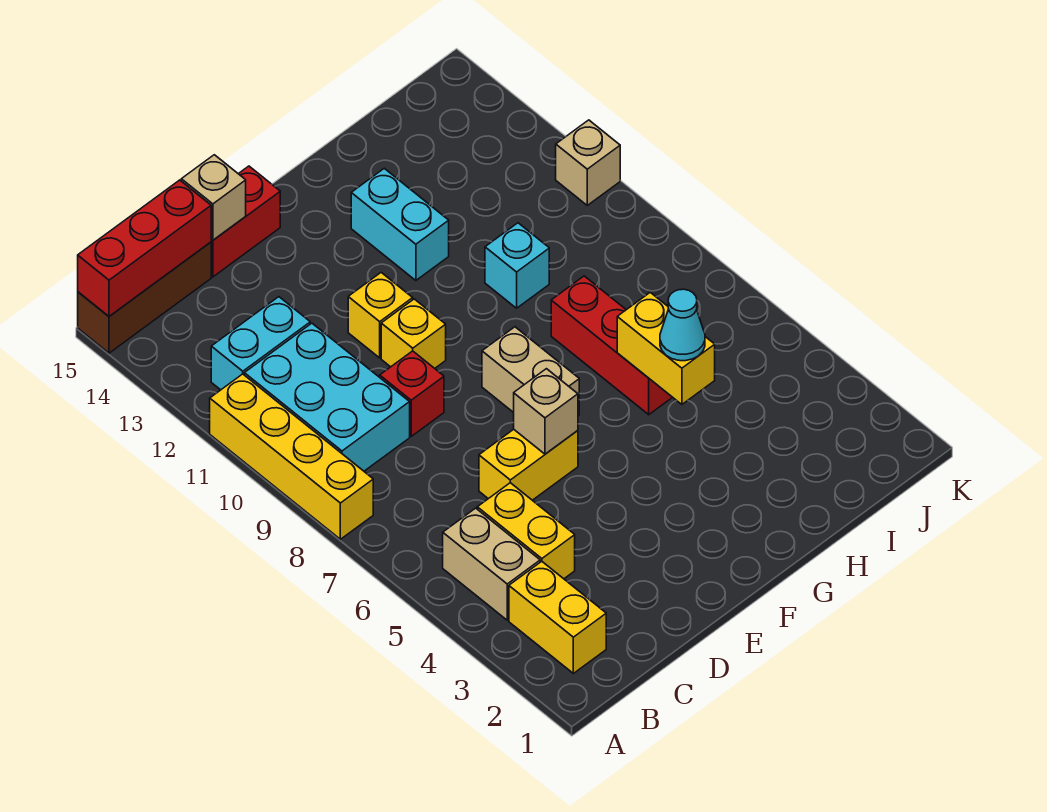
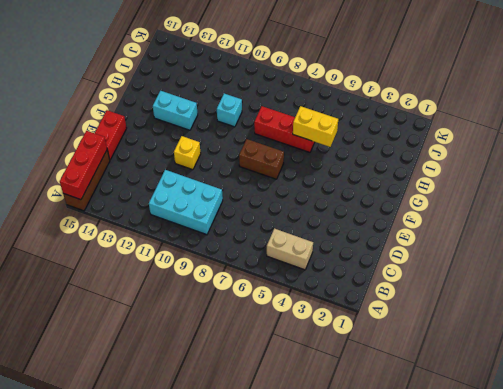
brown brick F7:F8 level 1 -> tan brick F7:F8 level 1
none -> yellow brick A8:A11 level 1
none -> yellow brick B2:B3 level 1
none -> cyan brick B12:C12 level 1

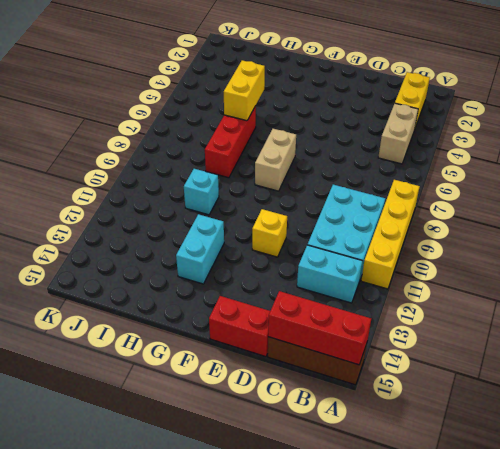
none -> yellow brick C4:C5 level 1
none -> yellow brick D6:E6 level 1
none -> red brick D9 level 1

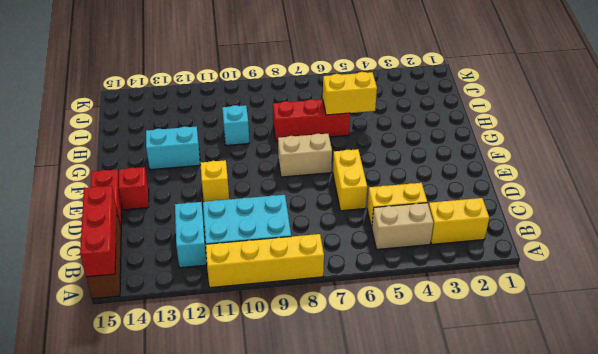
red brick E14 level 1 -> red brick D9 level 1
none -> yellow brick E10 level 1
none -> tan brick K11 level 1
none -> tan brick D15 level 2

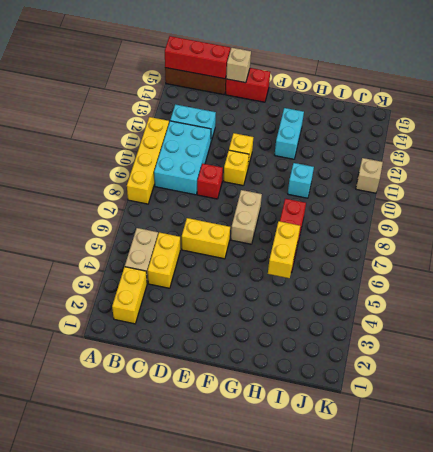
none -> tan brick E6 level 2
none -> cyan cone H5 level 3

